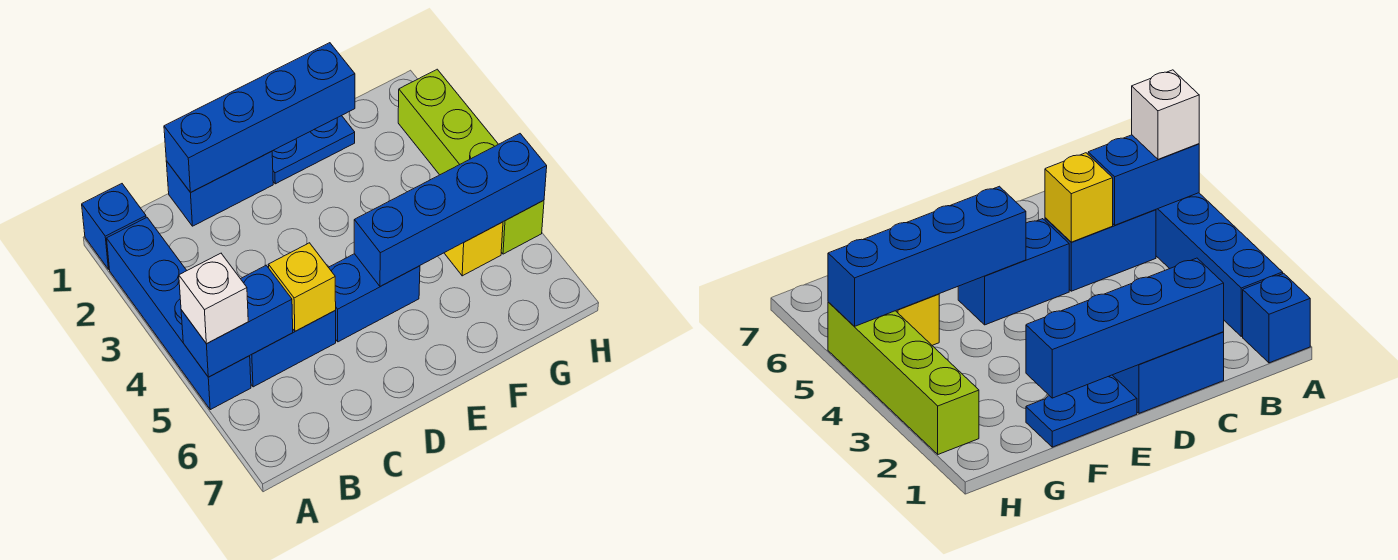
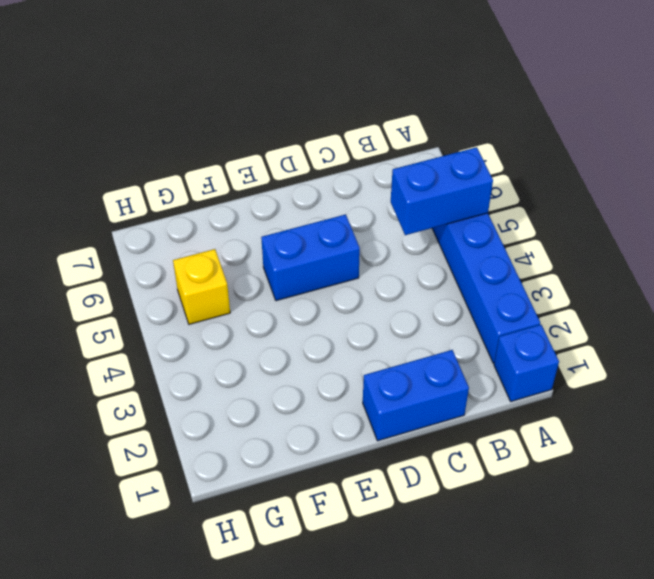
none -> blue brick B5:C5 level 1
none -> blue plate E1:F1 level 1
none -> lime brick H2:H5 level 1

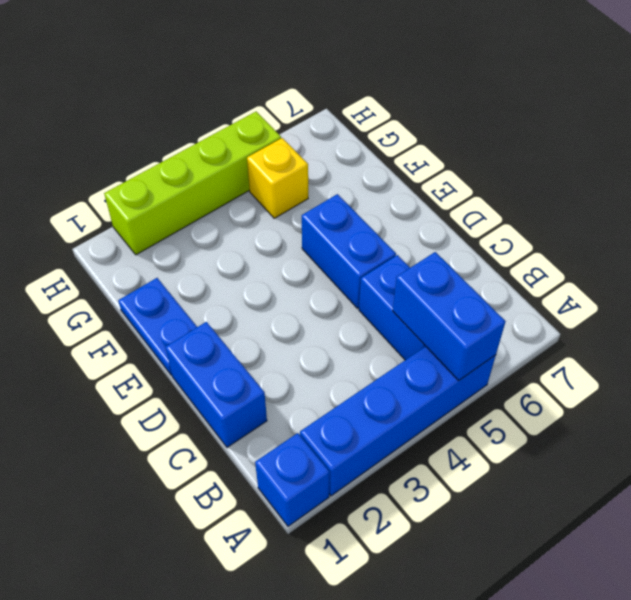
none -> blue brick C1:F1 level 2
none -> yellow brick C5 level 2
none -> blue brick E5:H5 level 2

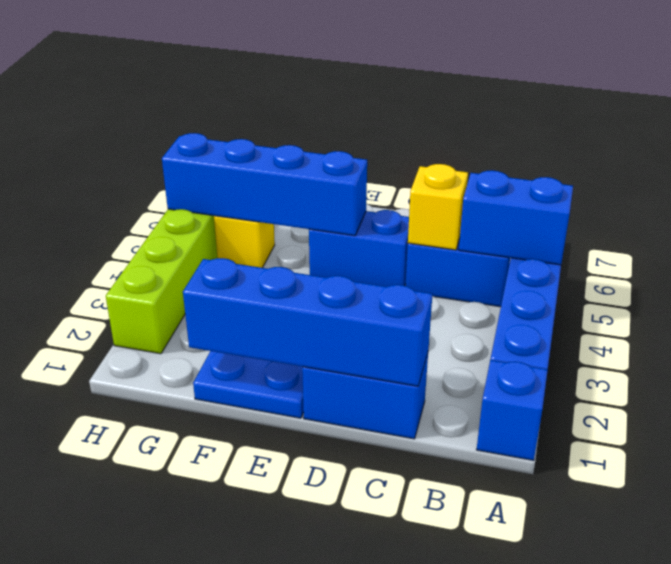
none -> white brick A5 level 3

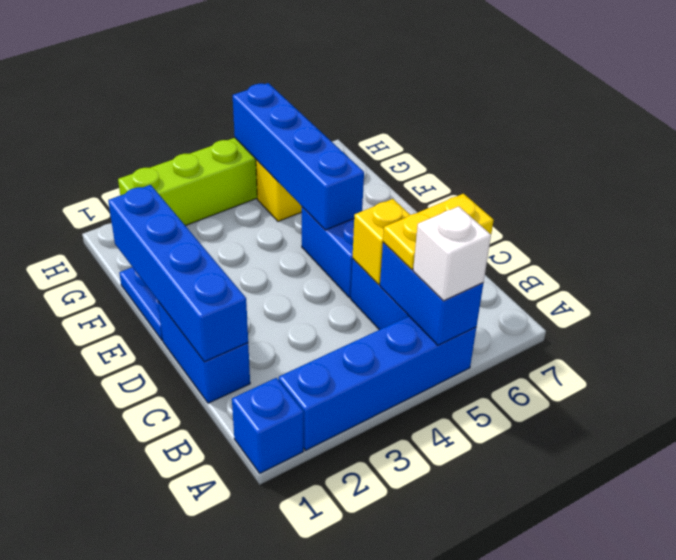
yellow plate B5:B6 level 3 -> none

